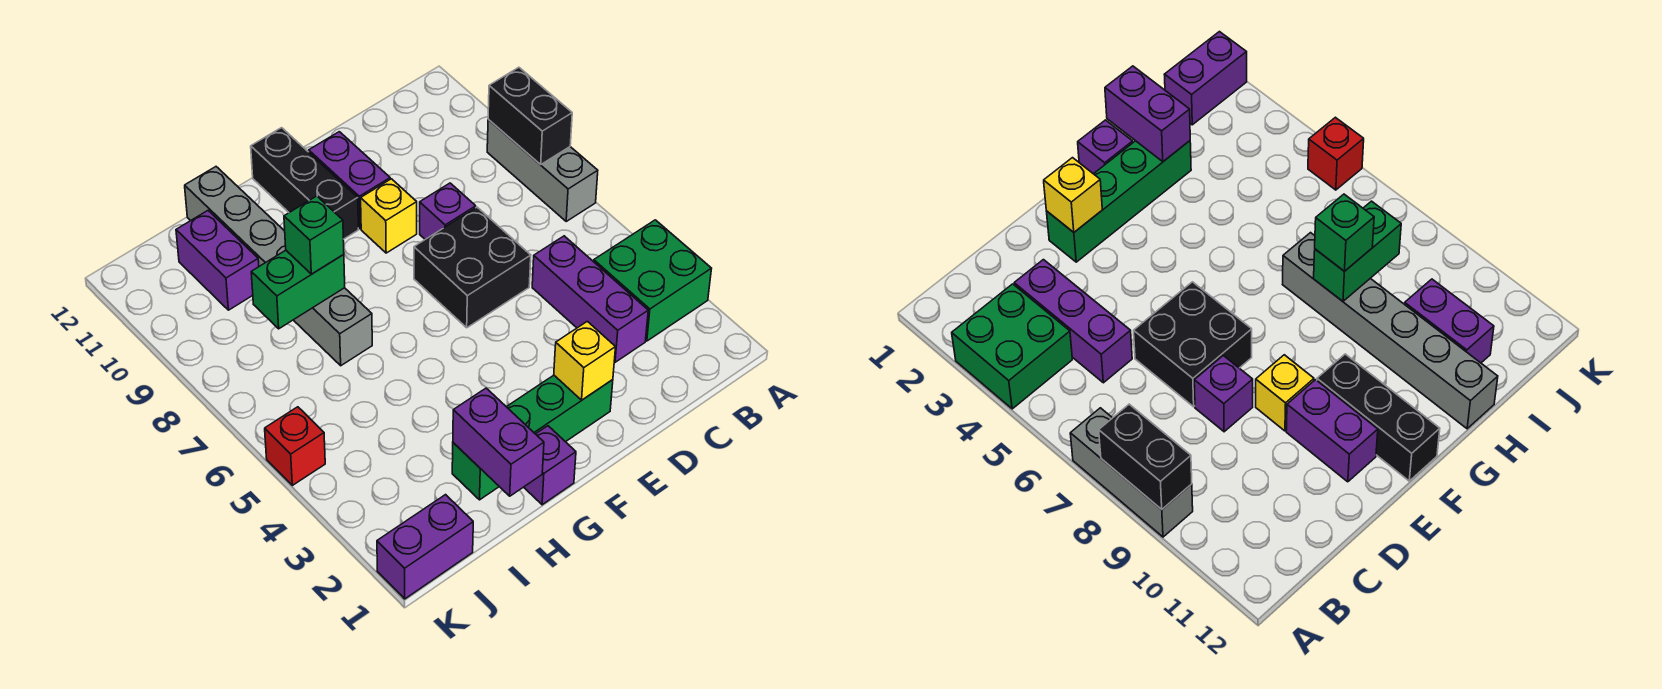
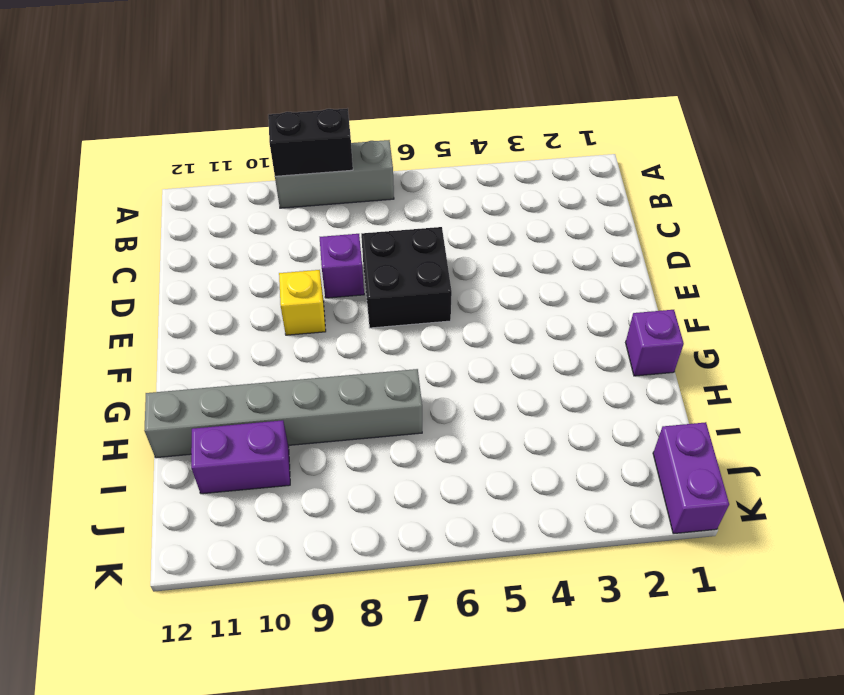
none -> green brick A3:B4 level 1
none -> purple brick C3:C5 level 1
none -> green brick E2:H2 level 1

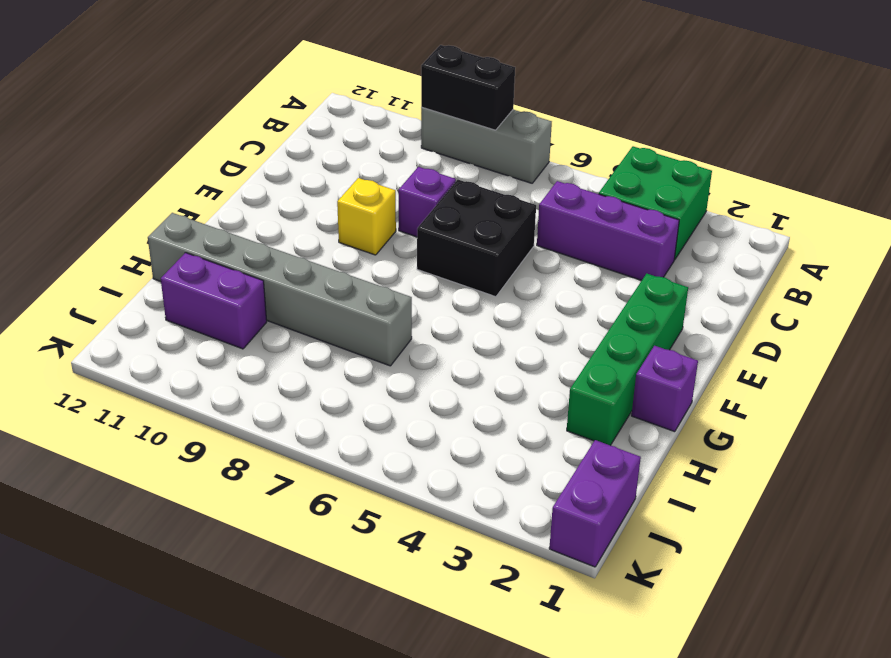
none -> purple brick E10:E11 level 1
none -> black brick F10:F12 level 1
none -> red brick K5 level 1

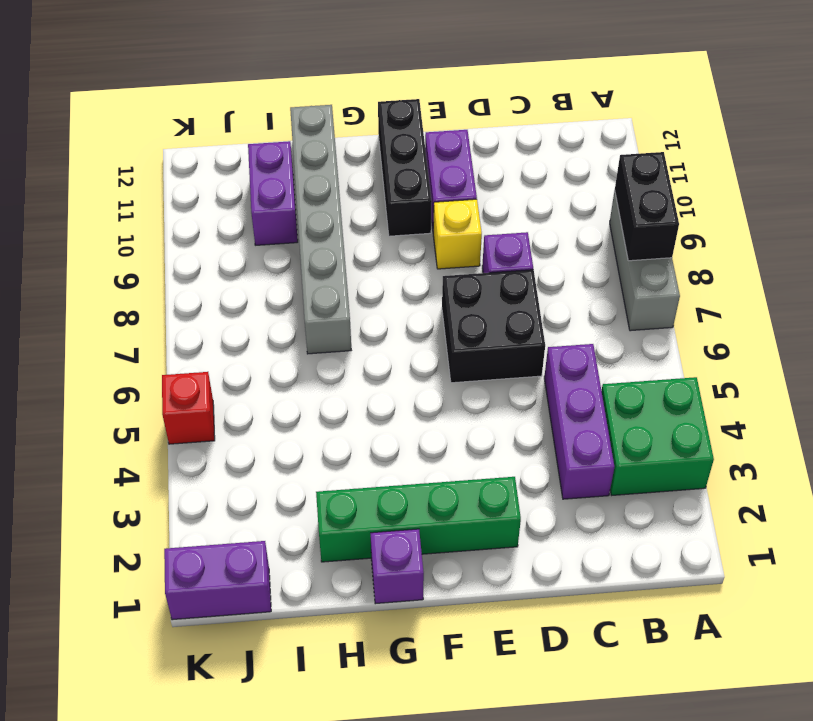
none -> yellow brick E2 level 2
none -> purple brick H1:H2 level 2
none -> green brick H8:I8 level 2

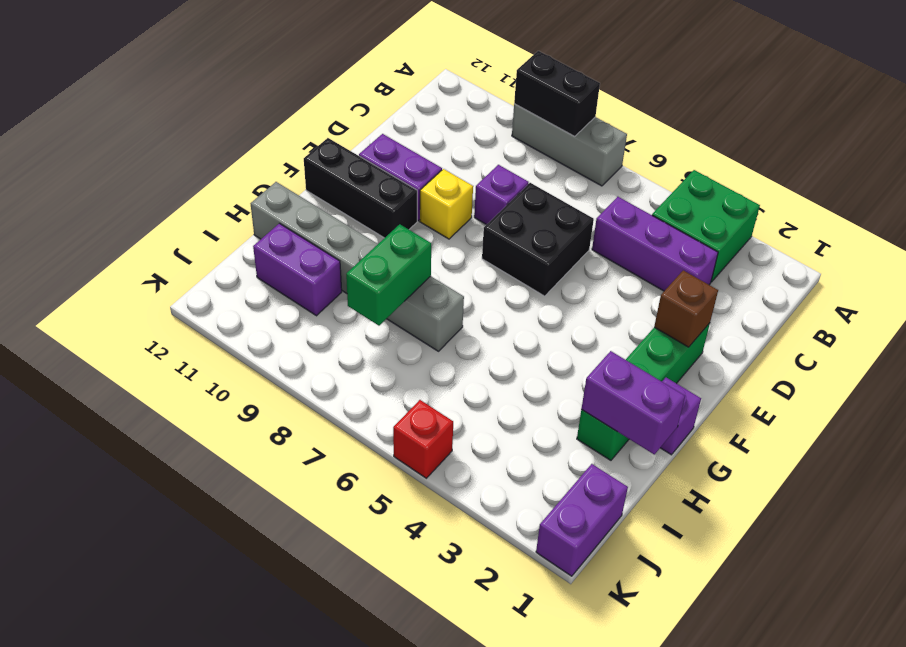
brown brick E2 level 2 -> yellow brick E2 level 2
none -> green brick H8 level 3

